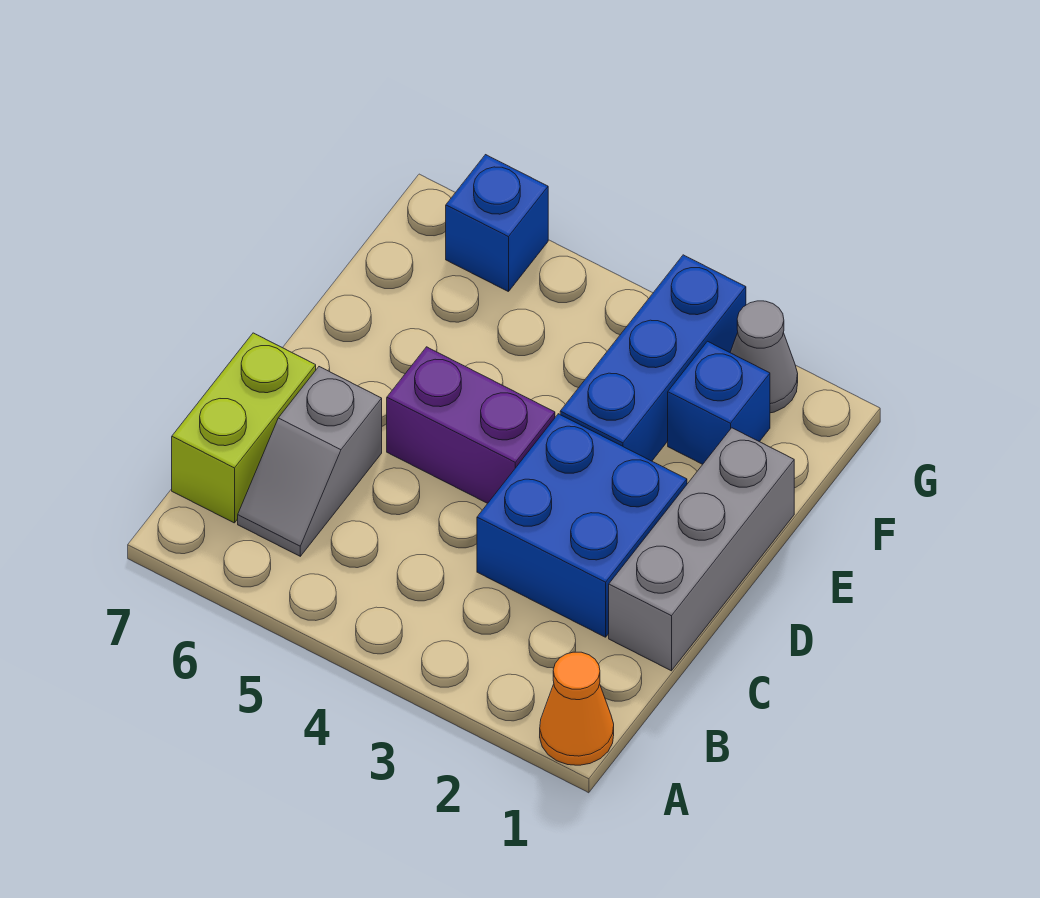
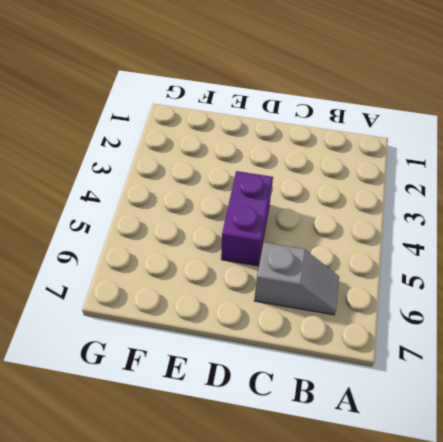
none -> orange cone A1 level 1
none -> lime brick B7:C7 level 1

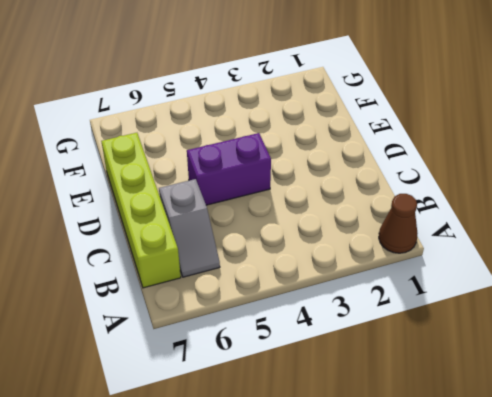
brown cone A1 level 1 -> orange cone A1 level 1
lime brick B7:E7 level 1 -> lime brick B7:C7 level 1
none -> grey brick C1:E1 level 1
none -> blue brick C2:D3 level 1

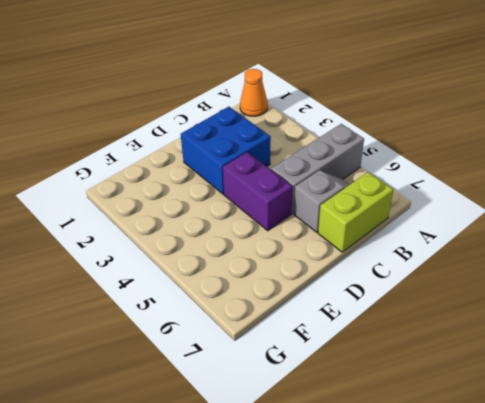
grey brick A5:C5 level 1 -> grey brick C1:E1 level 1
none -> blue brick E3:G3 level 1
none -> blue brick F2 level 1

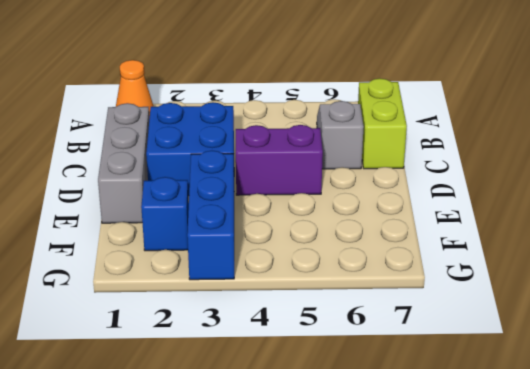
none -> grey cone G2 level 1
none -> blue brick G6 level 1

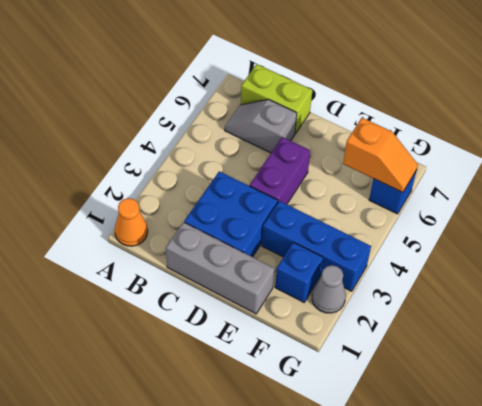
orange slope F6:G6 level 2 top F -> none

